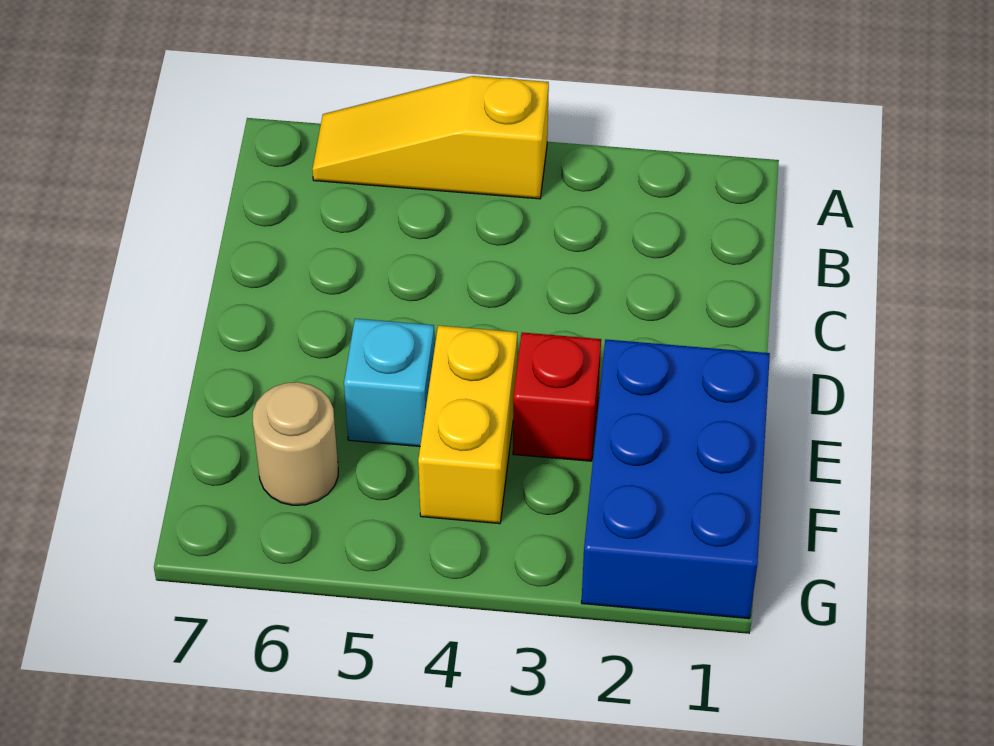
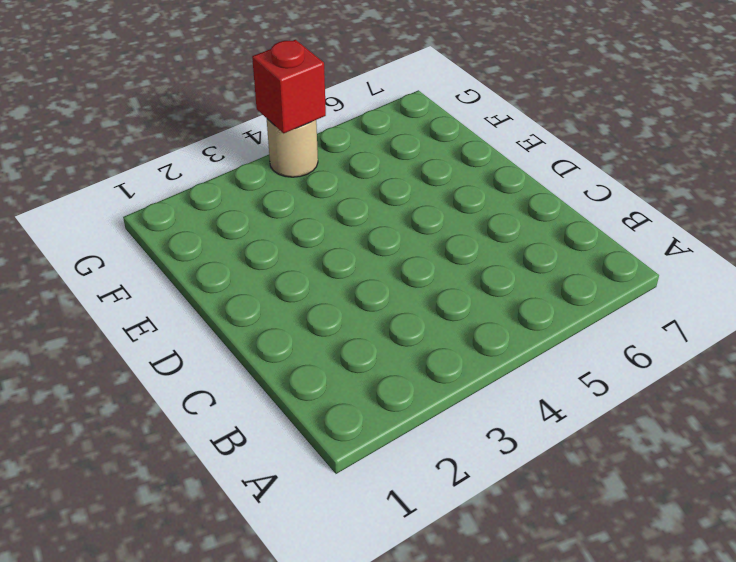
tan round brick G4 level 1 -> tan round brick F6 level 1
red brick G4 level 2 -> red brick E3 level 1
none -> yellow slope A4:A6 level 1 top 4
none -> blue brick E1:G2 level 1

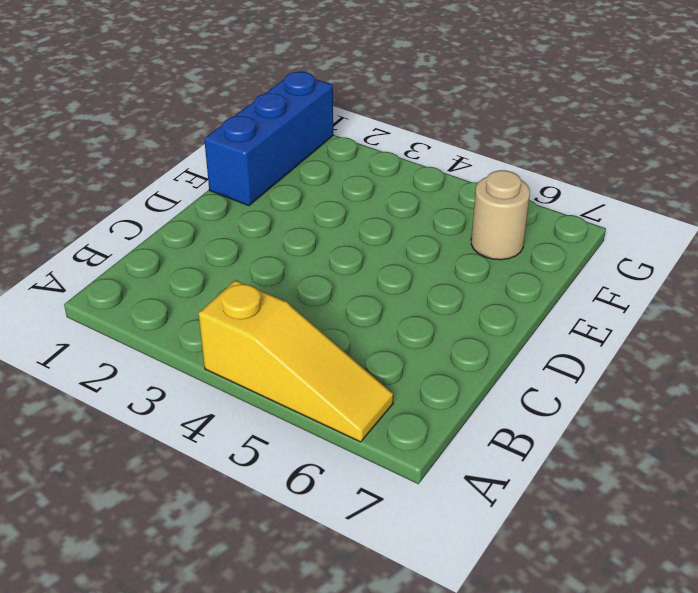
blue brick E1:G1 level 1 -> blue brick E1:G2 level 1
none -> red brick E3 level 1
none -> yellow brick E4:F4 level 1

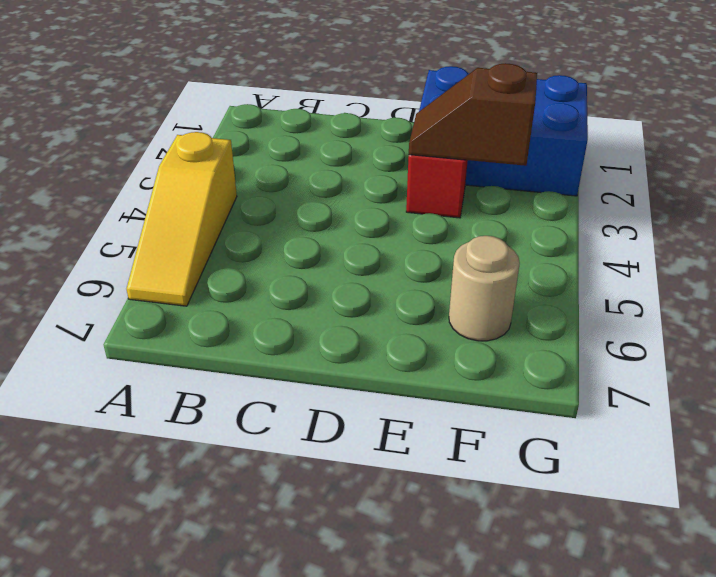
brown slope E3:F3 level 2 top F -> none
none -> yellow brick E4:F4 level 1
none -> cyan brick E5 level 1

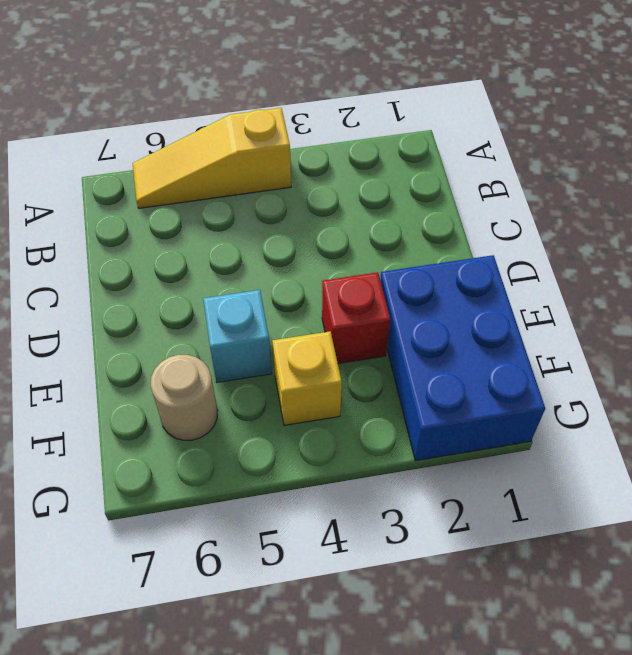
yellow brick F4 level 1 -> yellow brick E4:F4 level 1

